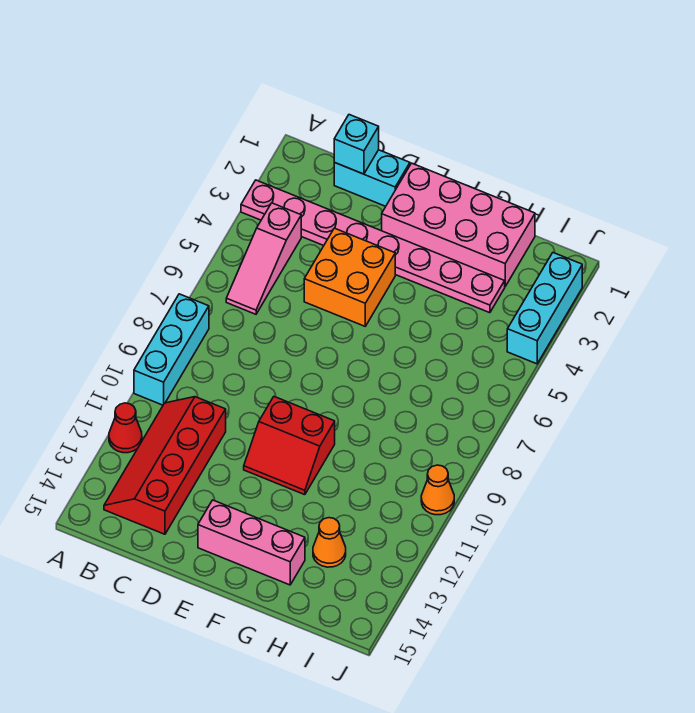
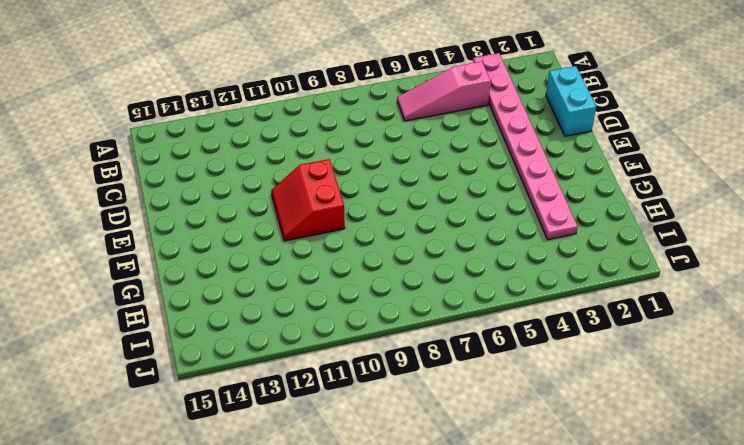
none -> cyan brick A8:A10 level 1
none -> red cone A12 level 1
none -> red slope B11:C14 level 1 top C

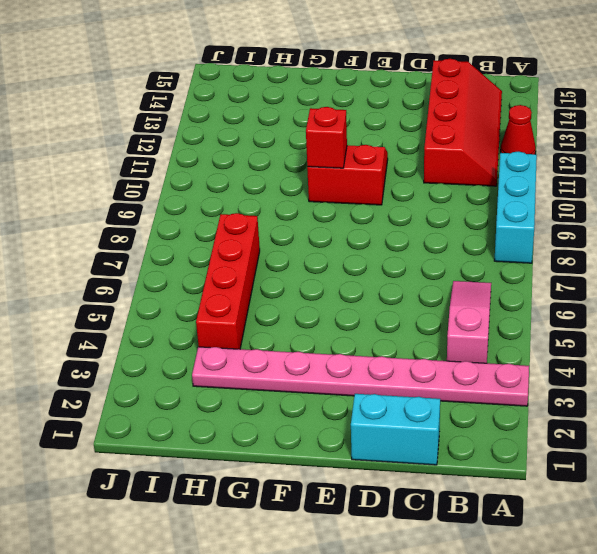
red brick F10 level 2 -> none
red brick H4:H7 level 1 -> none
none -> orange brick D4:E5 level 1
none -> pink brick E1:H2 level 1
none -> pink brick E14:G14 level 1

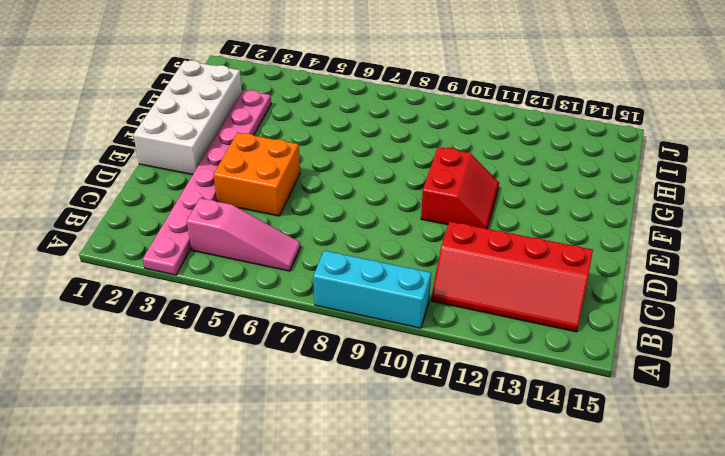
white brick E1:H2 level 1 -> pink brick E1:H2 level 1
none -> red cone A12 level 1
none -> cyan brick C1:D1 level 1
none -> pink brick E14:G14 level 1

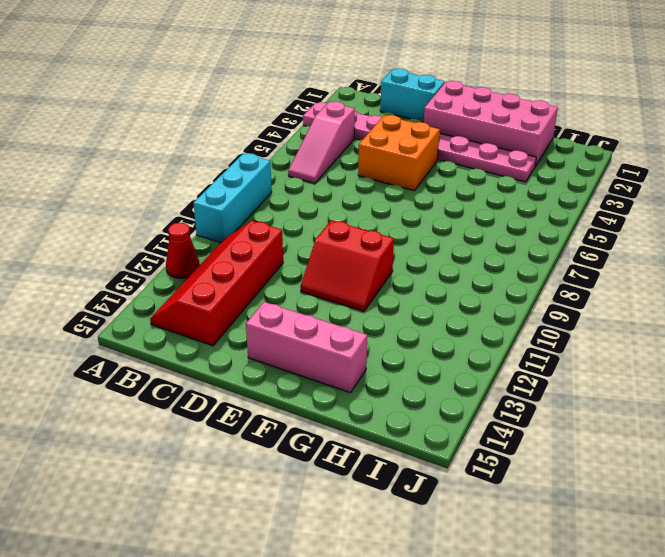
none -> orange cone H13 level 1
none -> cyan brick J2:J4 level 1
none -> orange cone J10 level 1

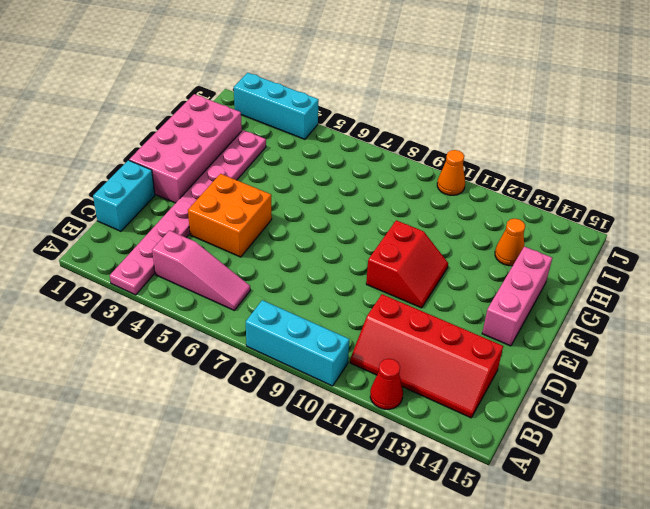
none -> cyan brick C1 level 2

